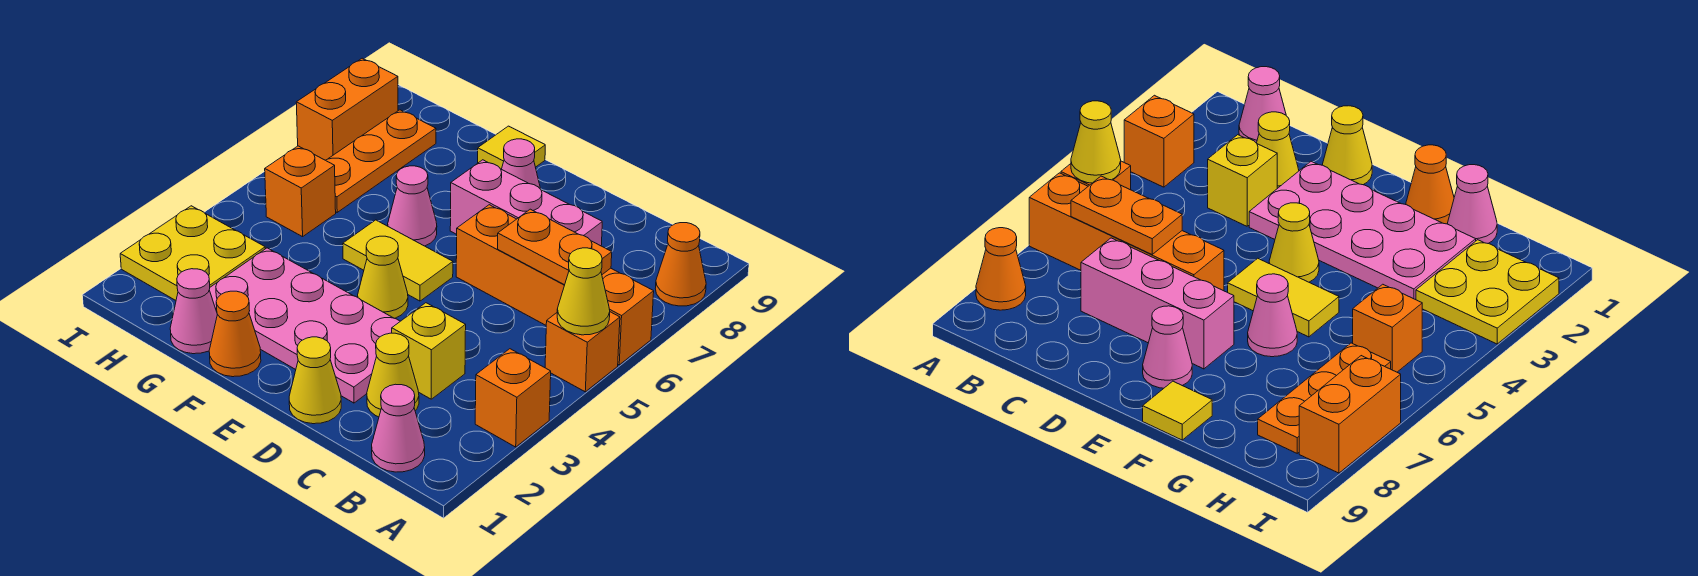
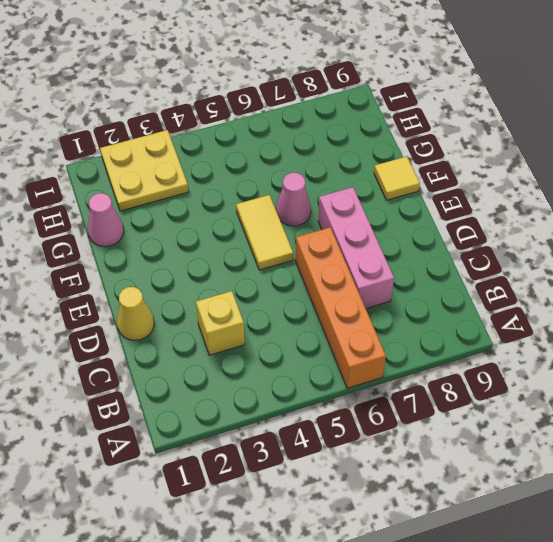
none -> orange brick A3 level 1
none -> orange brick A5 level 1
none -> orange cone A8 level 1

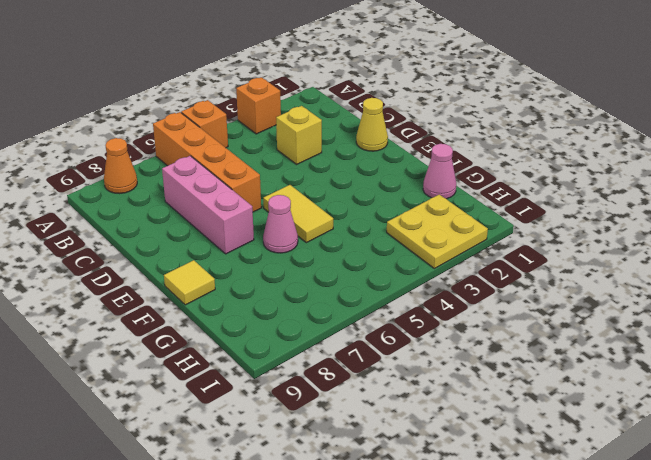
none -> pink cone B1 level 1
none -> yellow cone C2 level 1
none -> pink plate D2:G3 level 1

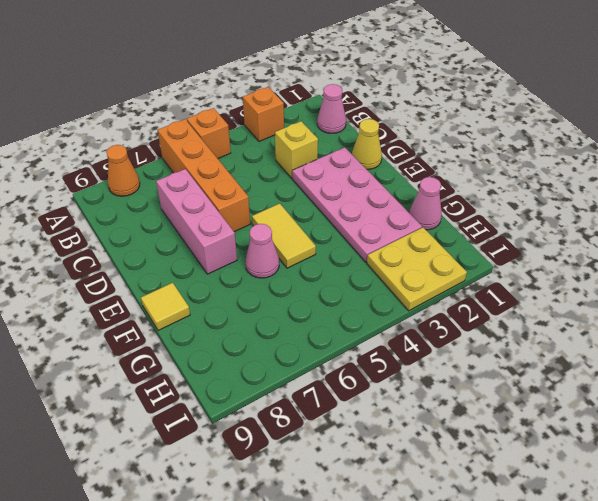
none -> yellow cone C2 level 1
none -> yellow cone E4 level 1
none -> pink cone E8 level 1

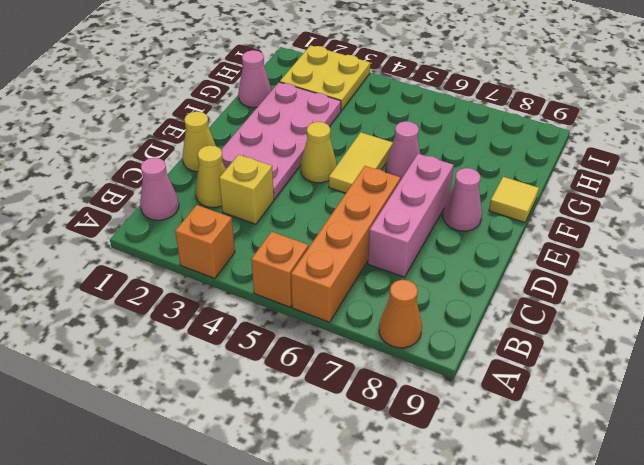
none -> orange cone F1 level 1
none -> orange brick H5 level 1
none -> orange plate H6:H8 level 1

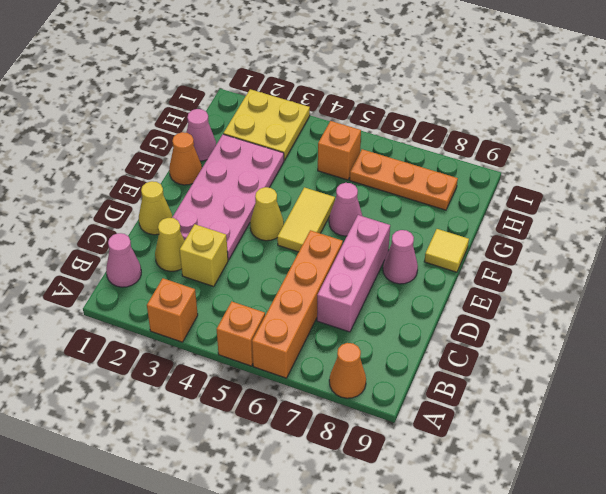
none -> orange brick I7:I8 level 1
none -> yellow cone A5 level 2
none -> orange plate B6:C6 level 2

